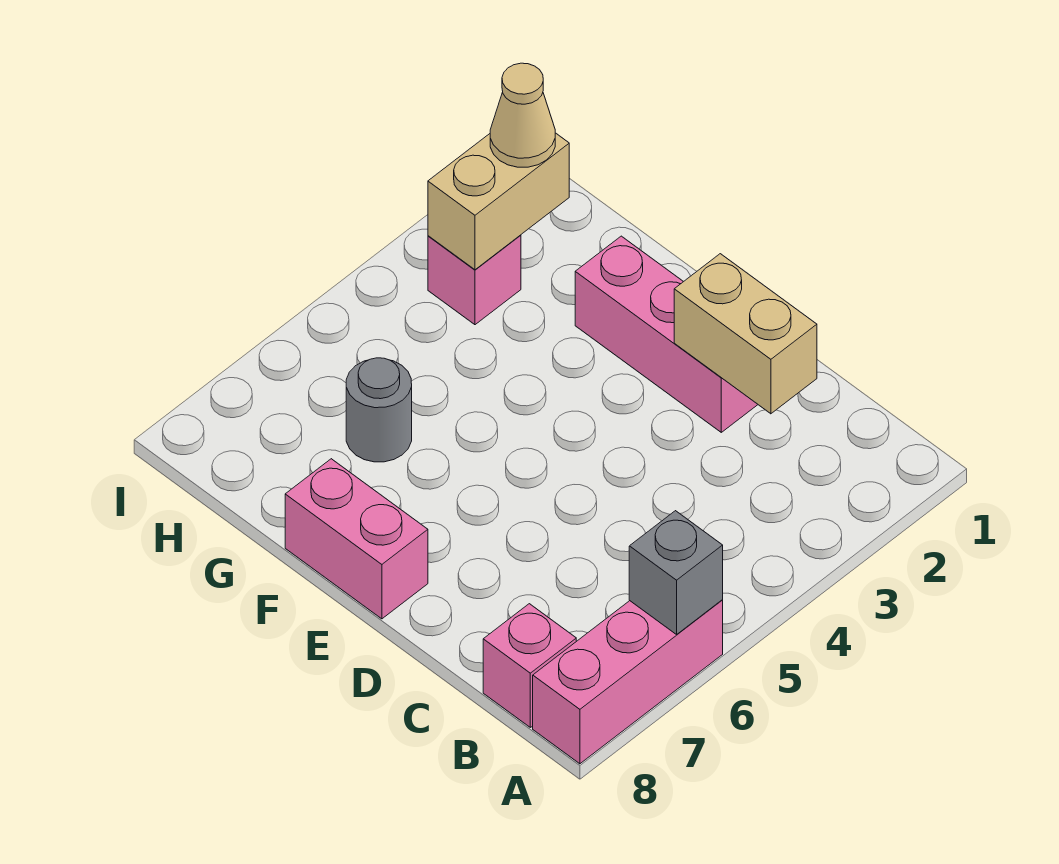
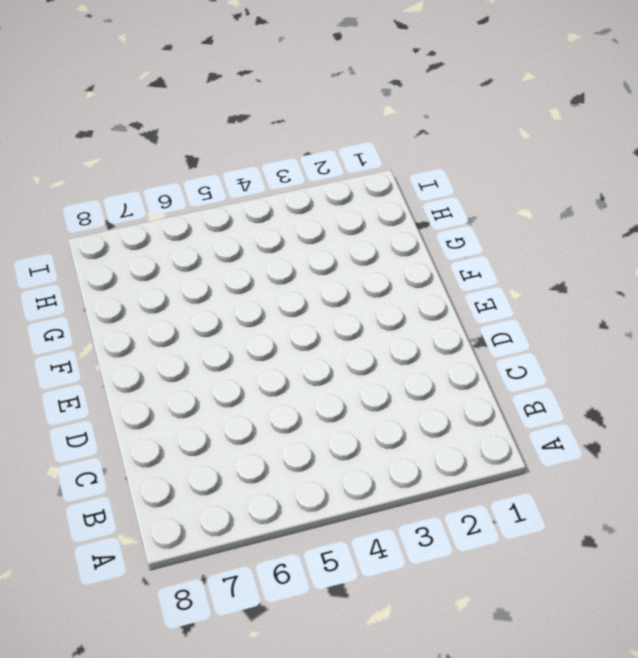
none -> pink brick A6:A8 level 1
none -> pink brick B8 level 1

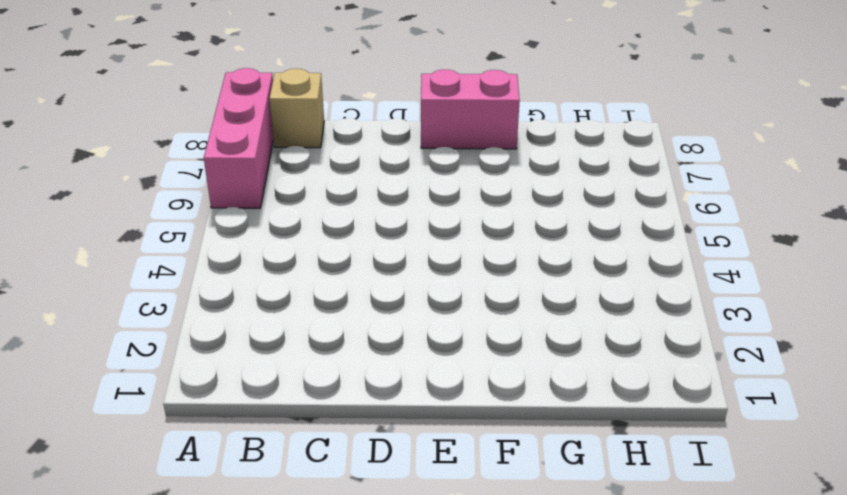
tan brick B8 level 1 -> pink brick B8 level 1
none -> pink brick D2:F2 level 1
none -> grey round brick G6 level 1

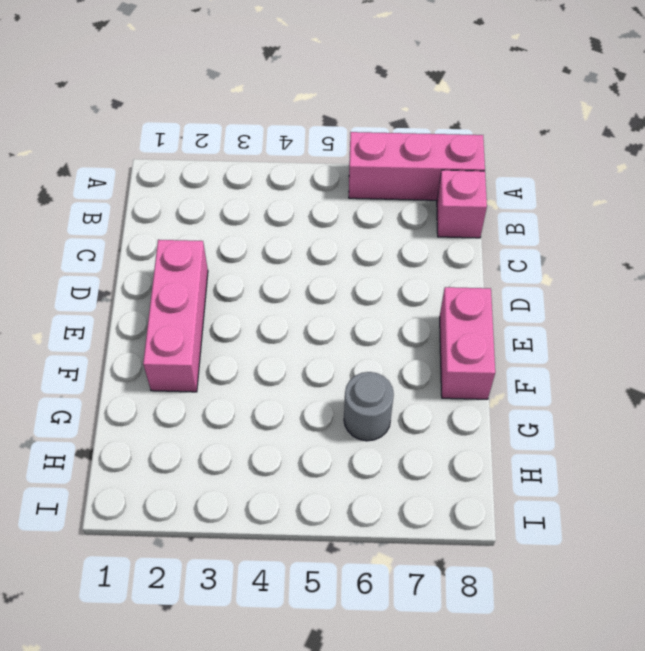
none -> pink brick H3 level 1
none -> grey brick A6 level 2

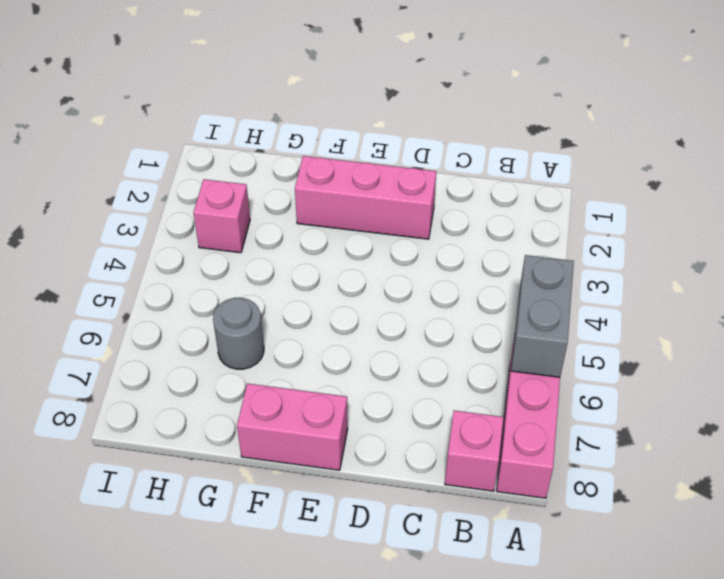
grey brick A5:A6 level 2 -> grey brick A6 level 2
none -> tan brick C2:D2 level 2
none -> tan brick H2:H3 level 2

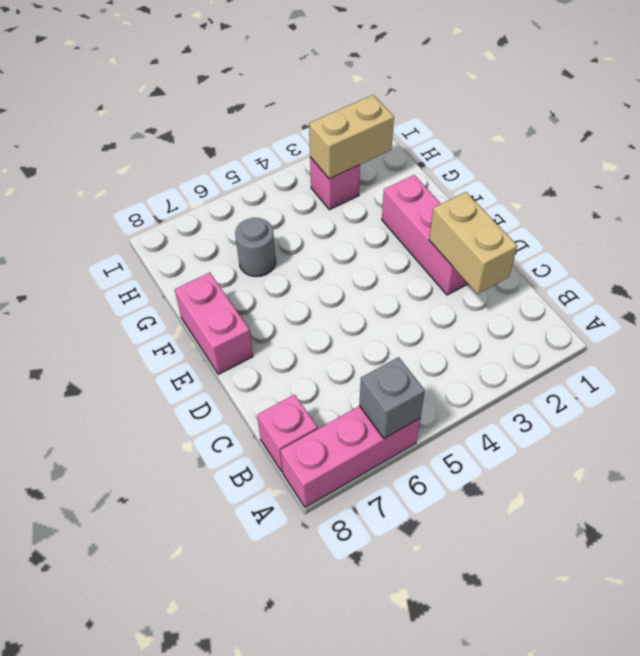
none -> tan cone H2 level 3

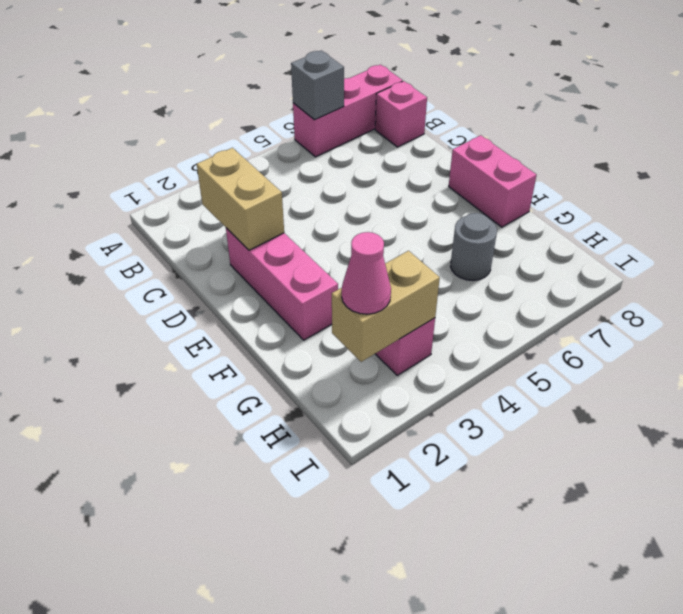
pink cone H2 level 3 -> tan cone H2 level 3

